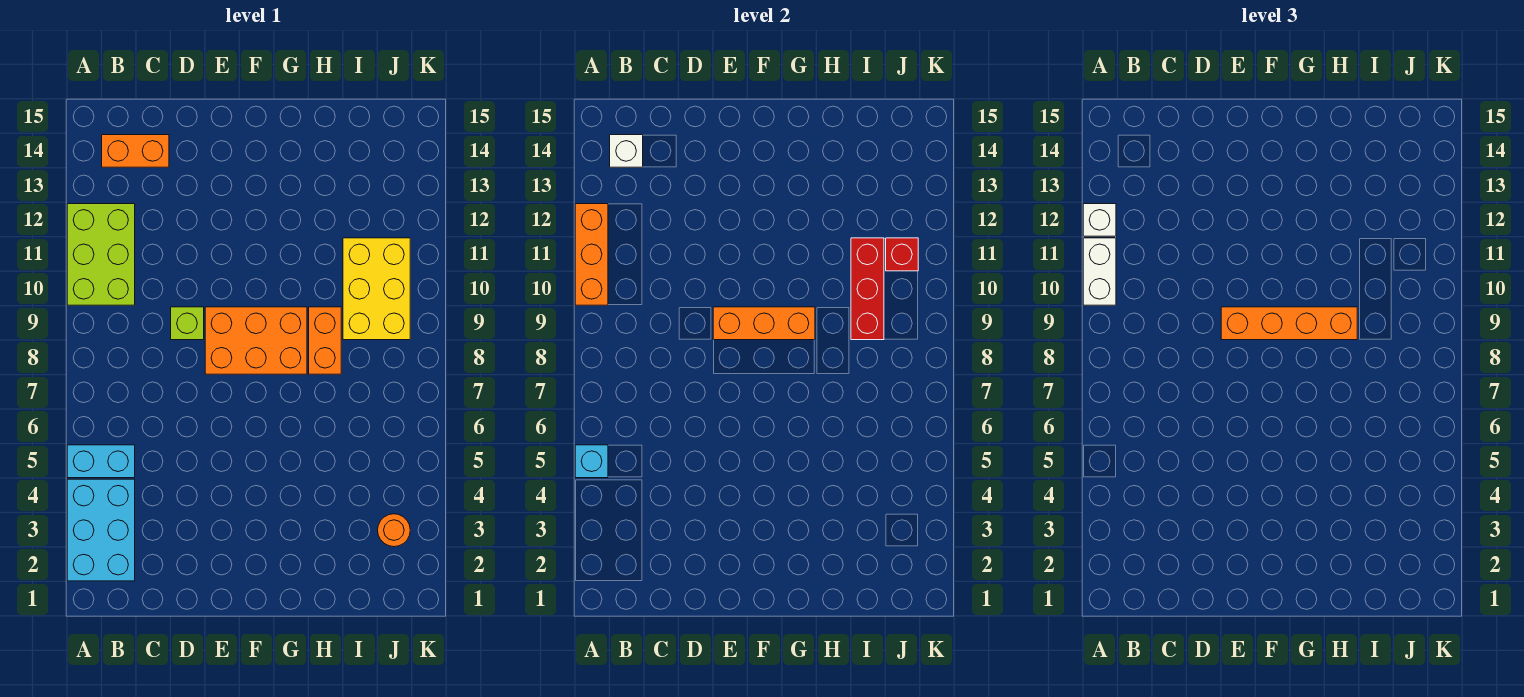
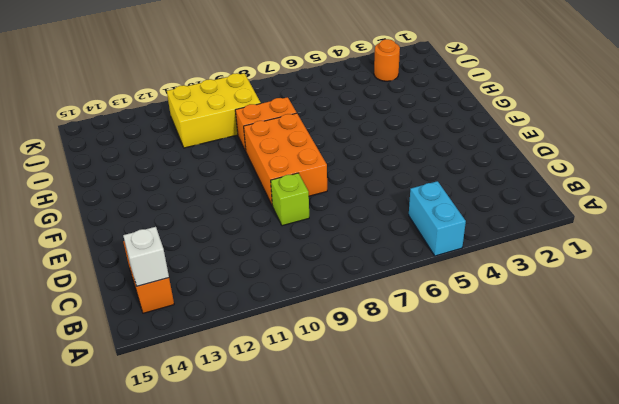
none -> cyan brick A2:B4 level 1
none -> lime brick A10:B12 level 1
none -> cyan brick A5 level 2

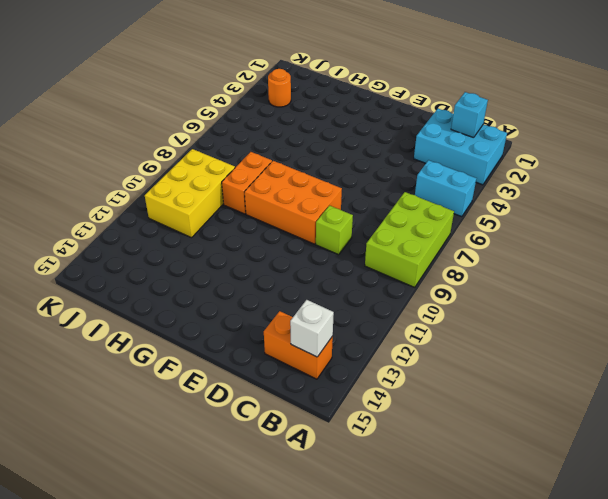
cyan brick A2:C3 level 1 -> cyan brick A2:B4 level 1
lime brick A7:B9 level 1 -> lime brick A10:B12 level 1
cyan brick B2 level 2 -> cyan brick A5 level 2
none -> orange brick A10:A12 level 2
none -> orange brick E9:G9 level 2
none -> red brick I9:I11 level 2

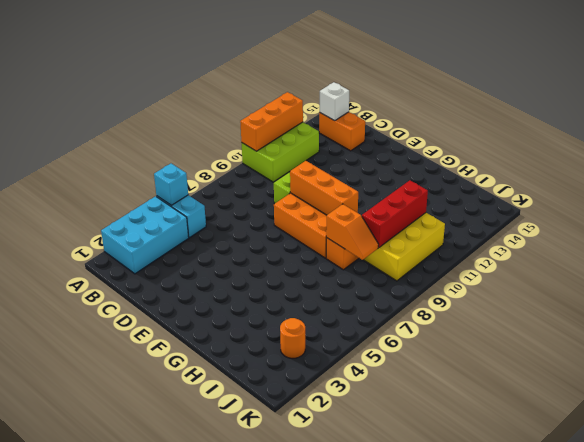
orange slope H8:I8 level 2 top H -> none
none -> red brick J11 level 2
none -> white brick A10:A11 level 3
none -> white brick A12 level 3

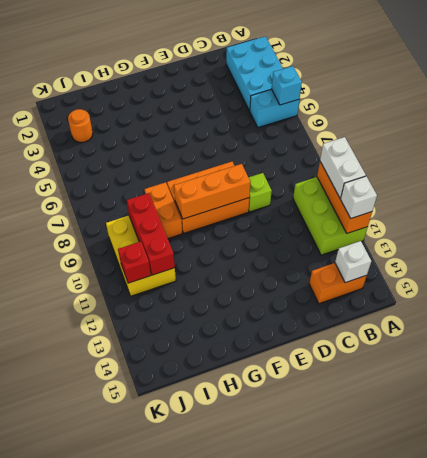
none -> orange brick E9:H9 level 3

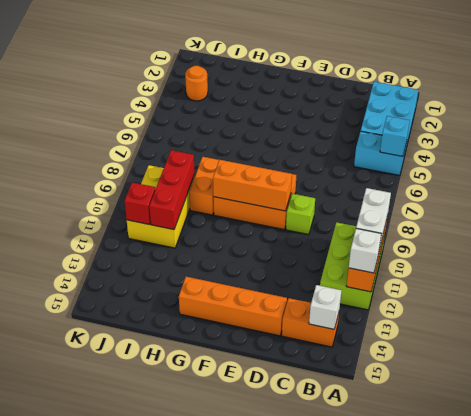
orange brick D14:G14 level 1 -> orange brick E9:H9 level 3

